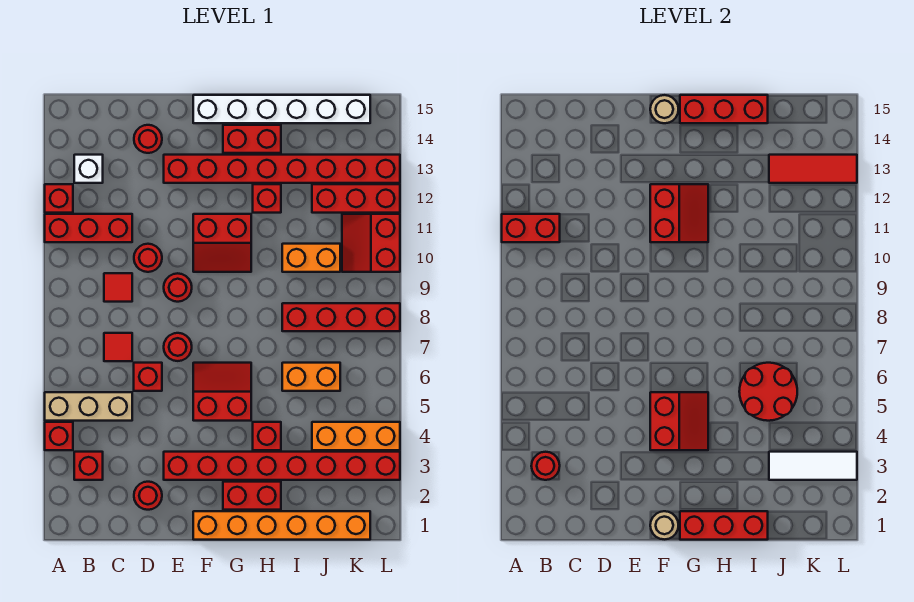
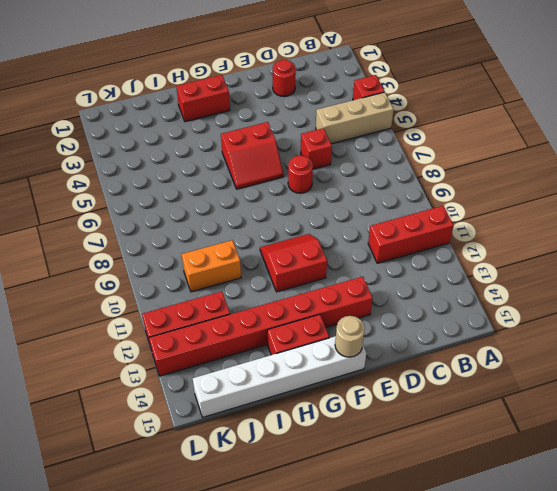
none -> red brick A12 level 1
none -> red brick B3 level 1
none -> white brick B13 level 1
none -> red tile C7 level 1

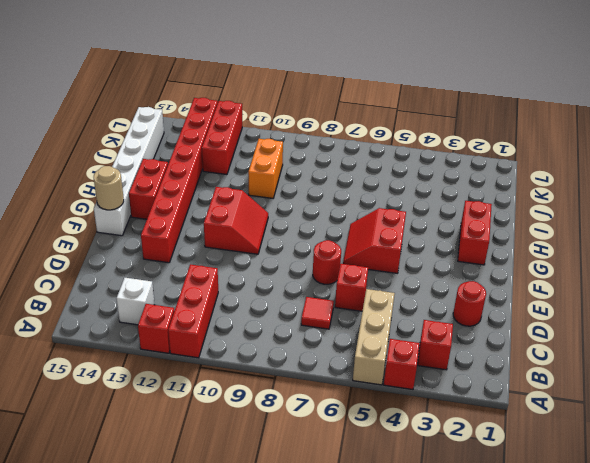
none -> red tile C9 level 1
none -> red round brick D10 level 1
none -> red round brick D14 level 1
none -> red brick E3:L3 level 1

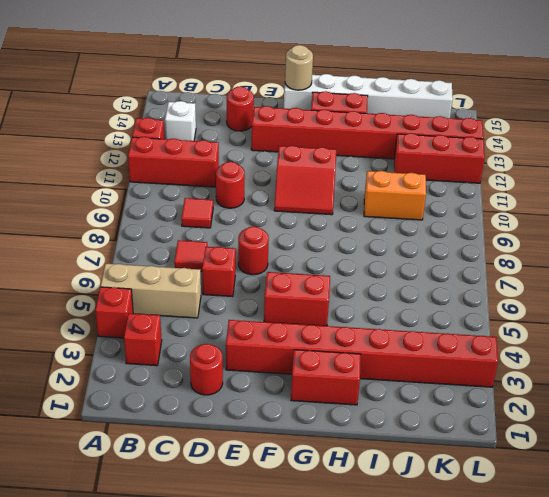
none -> red round brick E9 level 1
none -> orange brick F1:K1 level 1
none -> red brick H4 level 1
none -> red brick H12 level 1

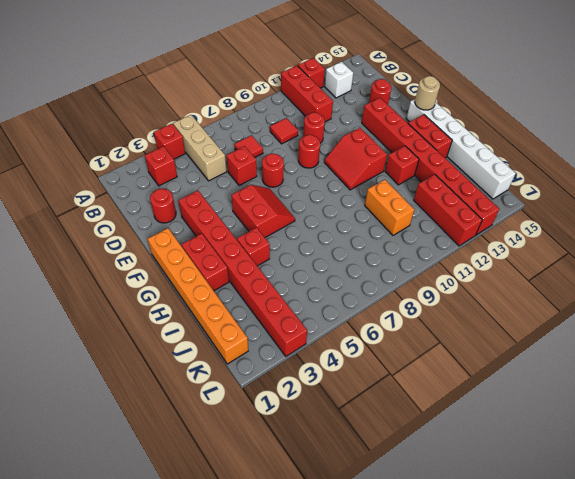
none -> orange brick I6:J6 level 1
none -> red brick I8:L8 level 1
none -> orange brick J4:L4 level 1
none -> red slope K10:L11 level 1 top L

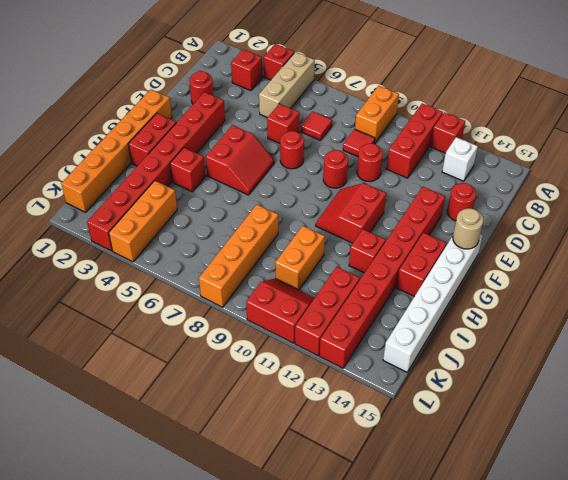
orange brick A9:B9 level 1 -> orange brick I6:J6 level 1
orange brick I8:L8 level 1 -> red brick I8:L8 level 1
none -> red brick A11:B11 level 2
none -> red round brick B3 level 2
none -> tan round brick F1 level 2
none -> red slope F4:G5 level 2 top F

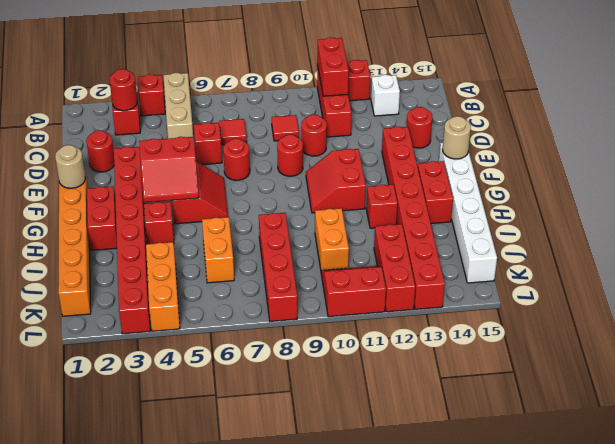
none -> red slope F11:G12 level 2 top F
none -> red brick G1:I1 level 2
none -> red brick G15:I15 level 2
none -> red round brick I5:J6 level 2

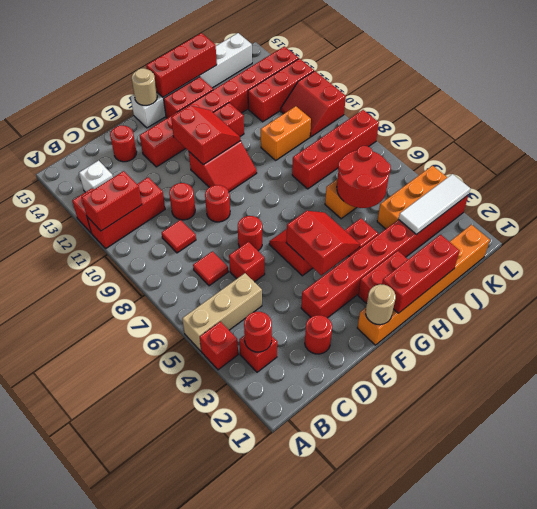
none -> red tile J13:L13 level 2

